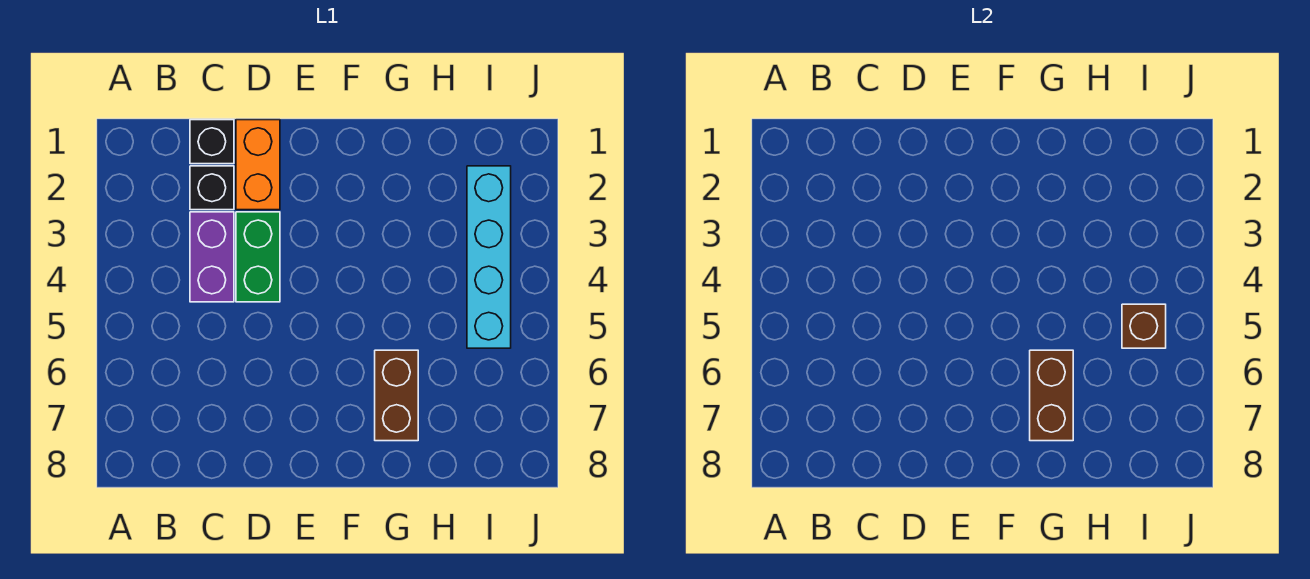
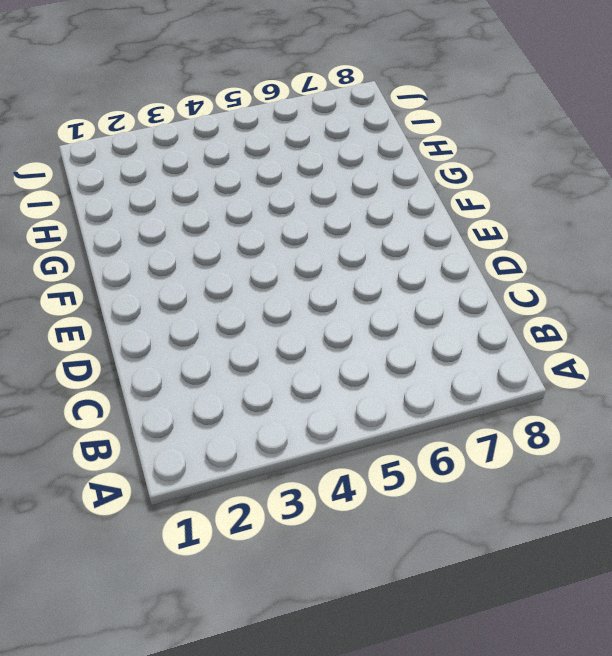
none -> black brick C1 level 1
none -> black brick C2 level 1

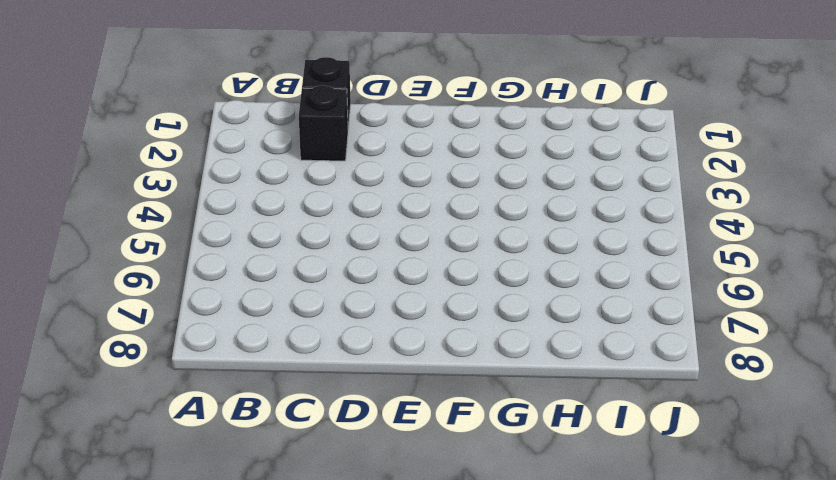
none -> purple brick C3:C4 level 1
none -> orange brick D1:D2 level 1

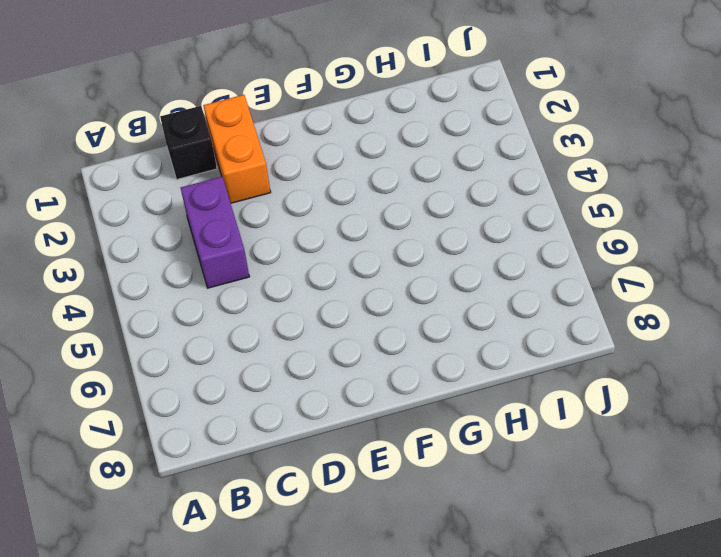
none -> black brick C2 level 1
none -> green brick D3:D4 level 1

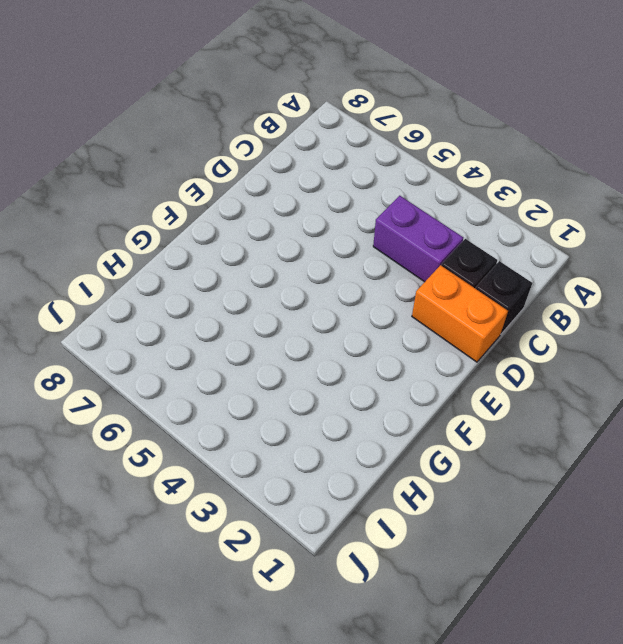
none -> green brick D3:D4 level 1
none -> brown brick G6:G7 level 1

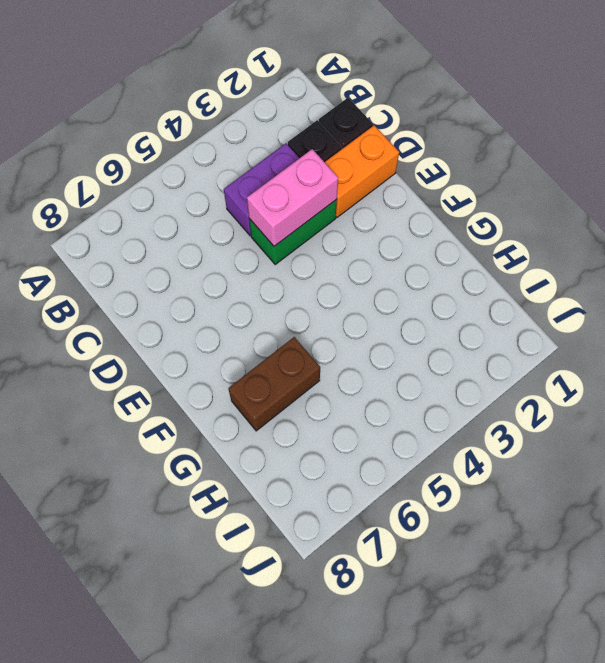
pink brick D3:D4 level 2 -> none
none -> cyan brick I2:I5 level 1
none -> brown brick G6:G7 level 2

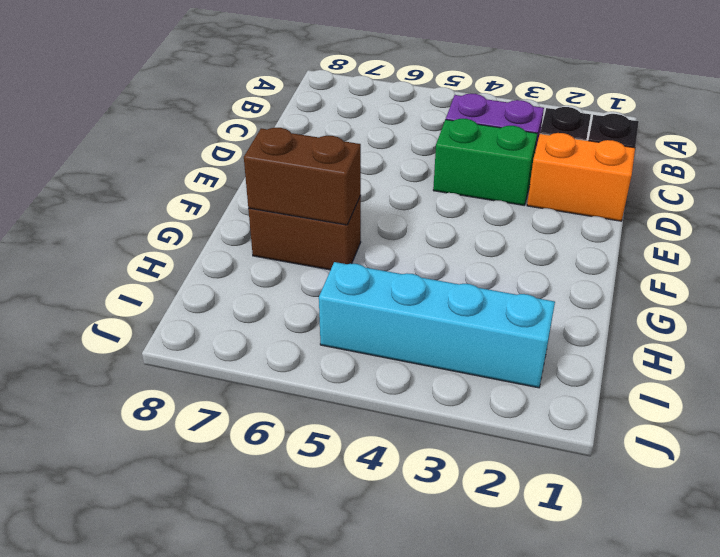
none -> brown brick I5 level 2

